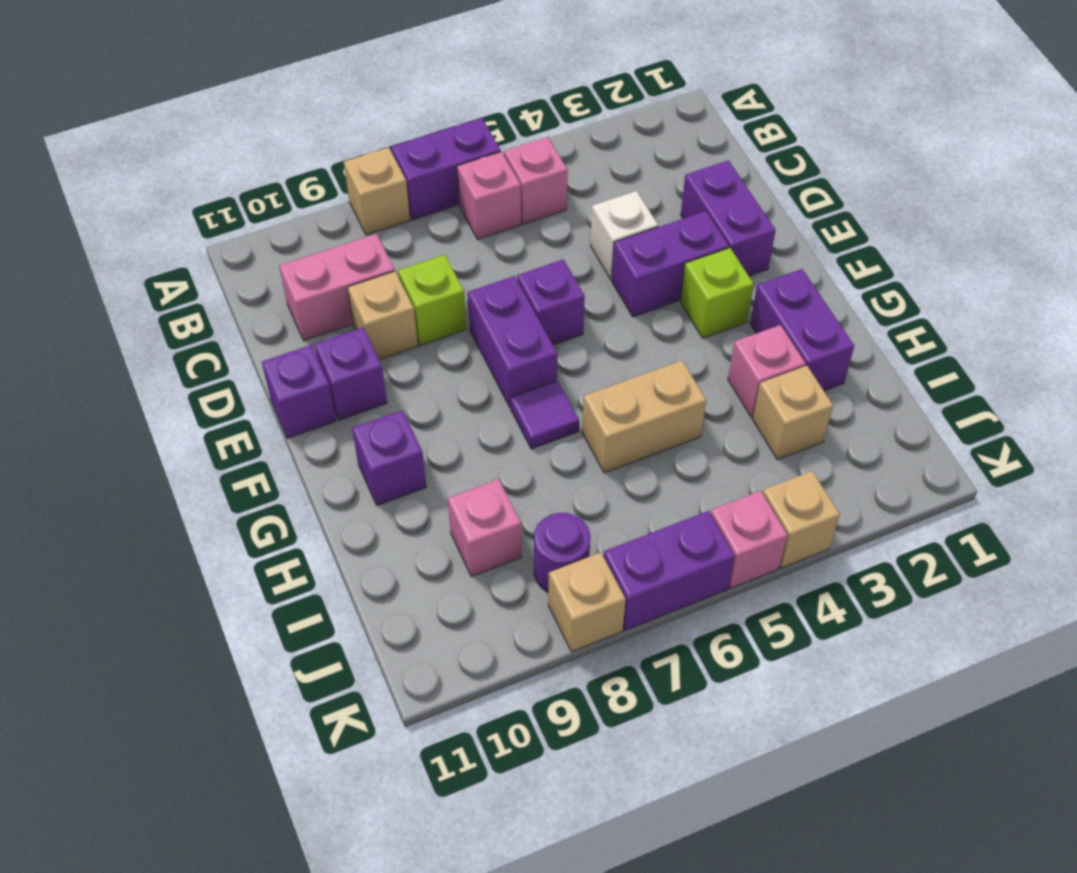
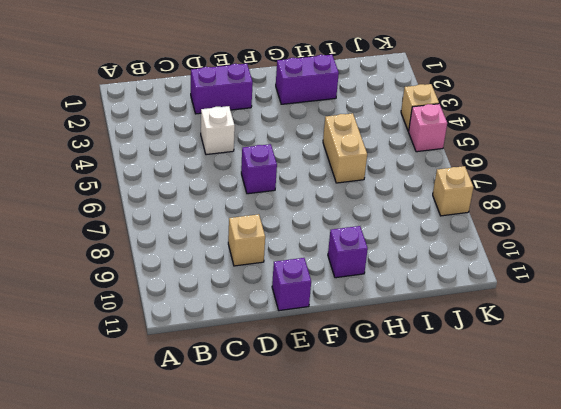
none -> purple brick A6:A7 level 1
none -> tan brick A8 level 1
none -> pink brick B5 level 1

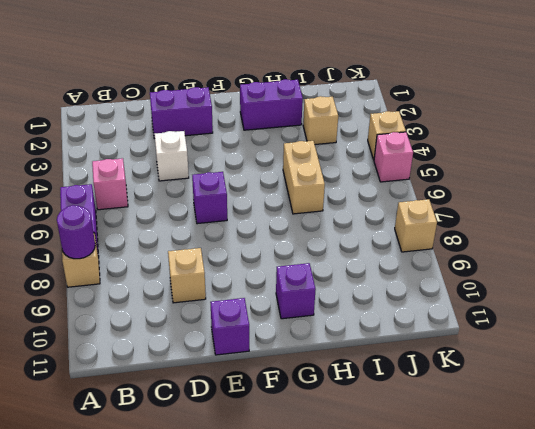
purple round brick A8 level 2 -> purple round brick J8 level 1
none -> pink brick B6 level 1
none -> pink brick C9:C10 level 1
none -> lime brick D8 level 1

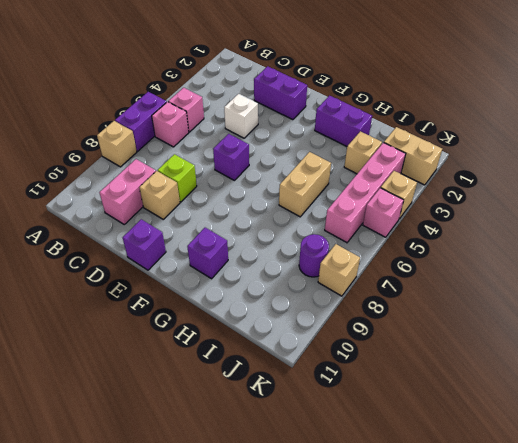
tan brick J2:K2 level 1 -> none
pink brick J3:J6 level 1 -> none
none -> purple brick E3:E4 level 1
none -> purple brick E7:F7 level 1
none -> purple brick E10 level 1

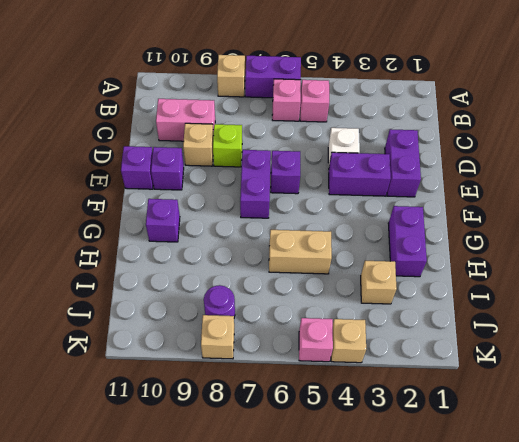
none -> lime brick F3 level 1
none -> purple tile G7 level 1
none -> pink brick H3 level 1

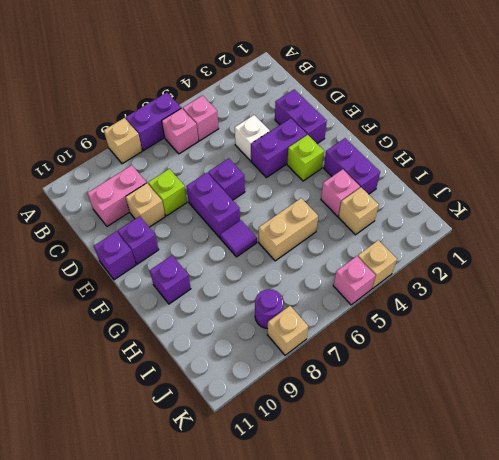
none -> pink brick I9 level 1
none -> purple brick K6:K7 level 1

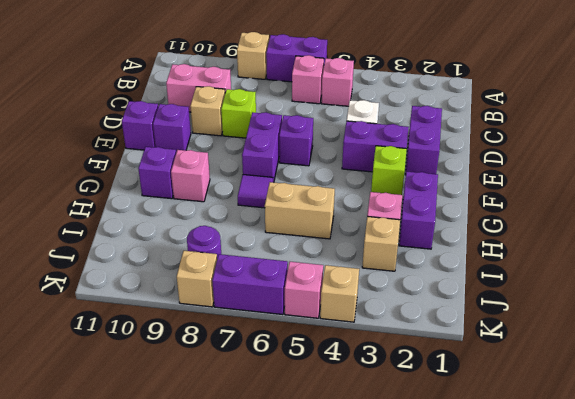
pink brick G9 level 1 -> pink brick I9 level 1

